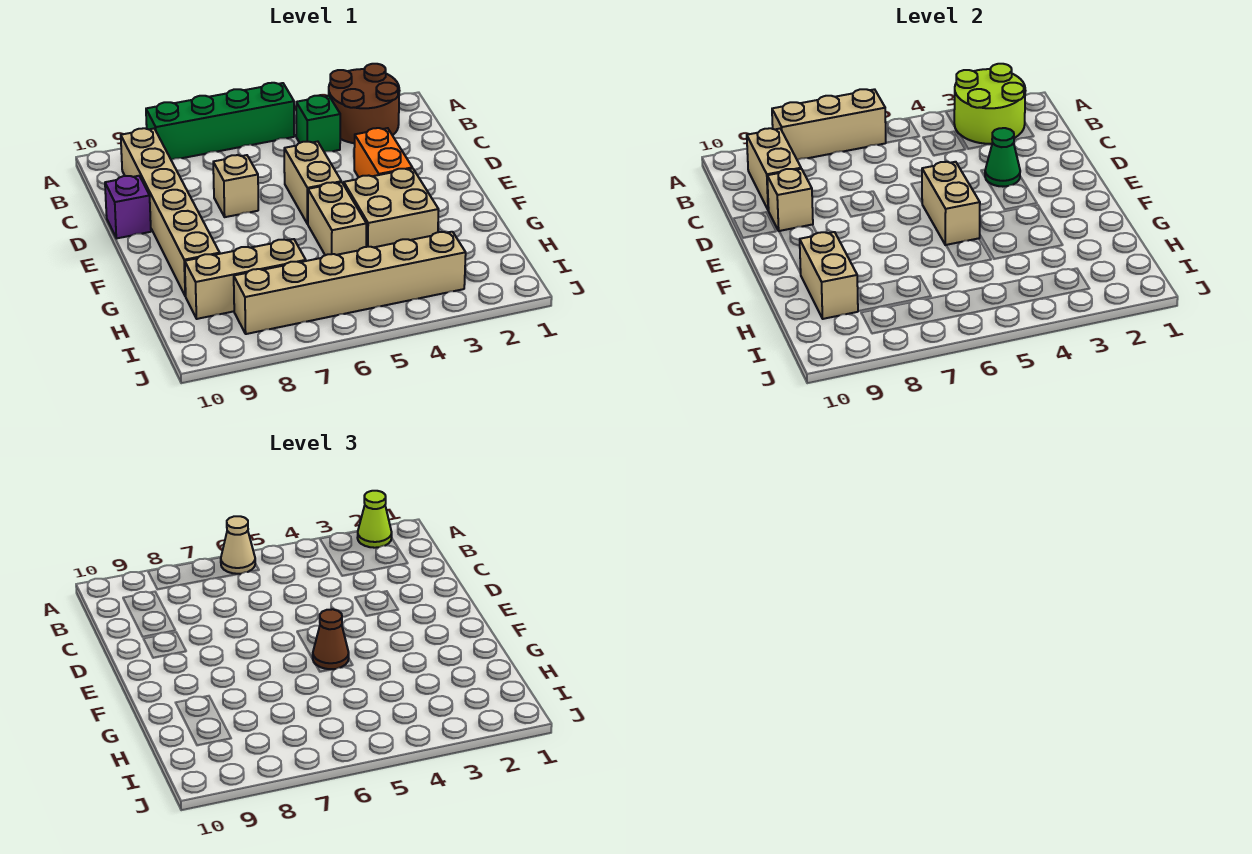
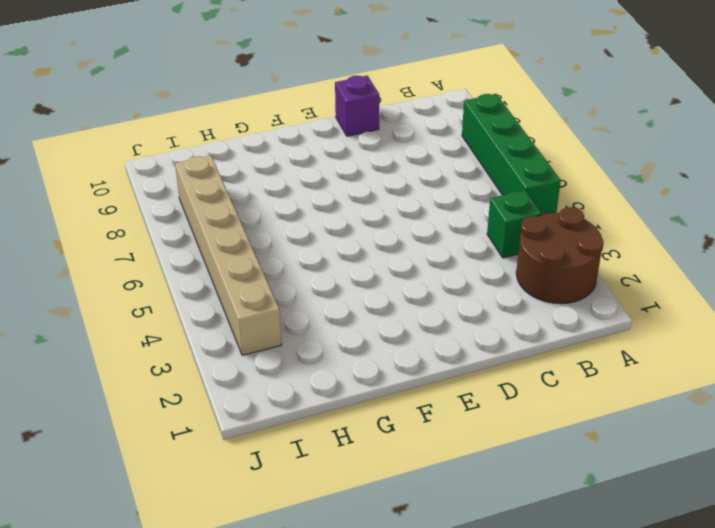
none -> tan brick B9:G9 level 1
none -> orange brick D3:E3 level 1
none -> tan brick D5:E5 level 1

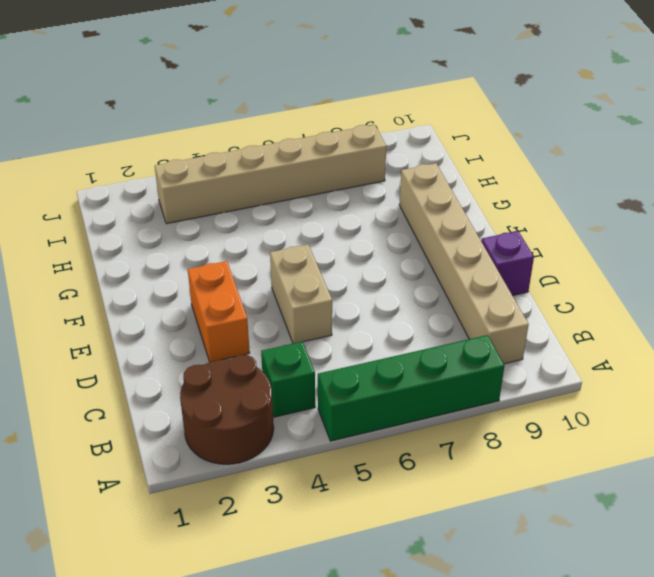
none -> tan brick D7 level 1
none -> tan brick F3:G4 level 1
none -> tan brick F5:G5 level 1

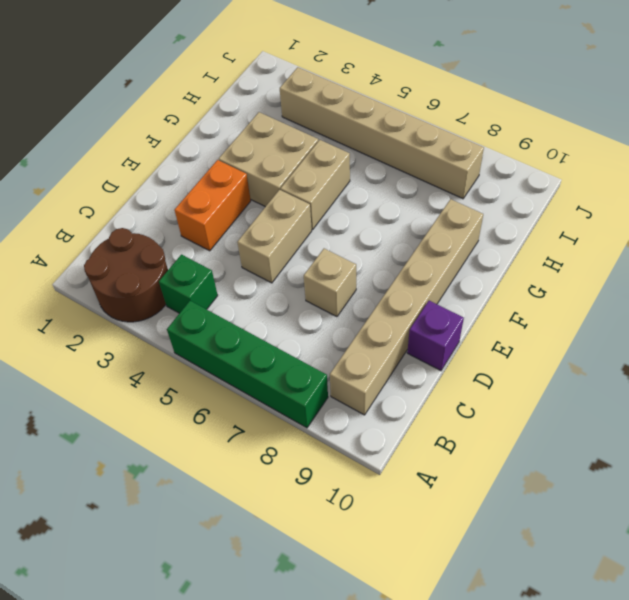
none -> tan brick H7:H9 level 1
none -> lime round brick A2:B3 level 2
none -> tan brick A6:A8 level 2

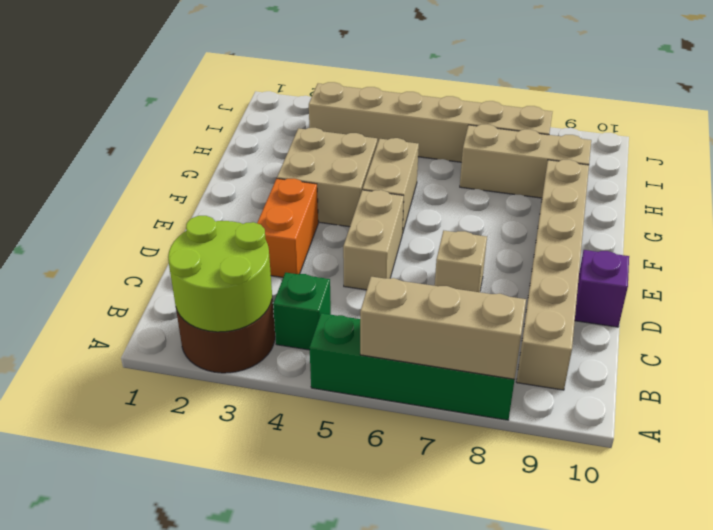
none -> tan brick B9:C9 level 2
none -> green cone D3 level 2
none -> tan brick D9 level 2

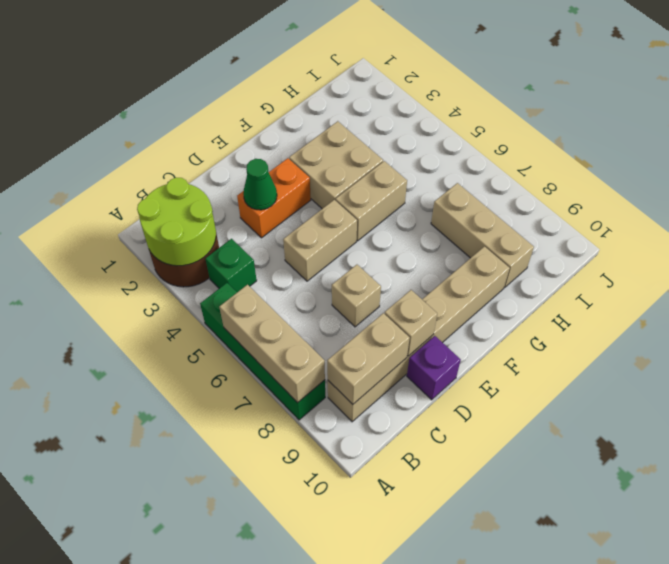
none -> tan brick I3:I8 level 1
none -> tan brick E5:F5 level 2
none -> tan brick G9:H9 level 2

